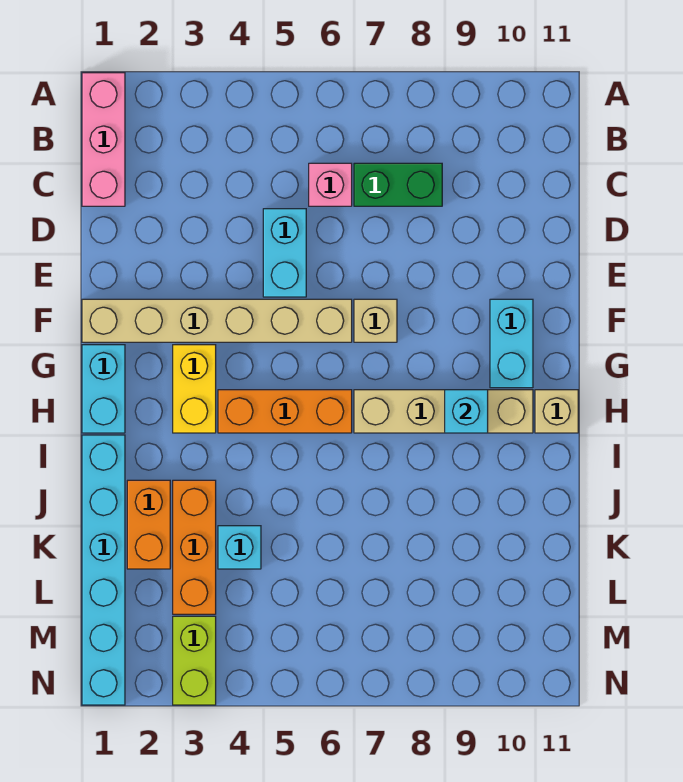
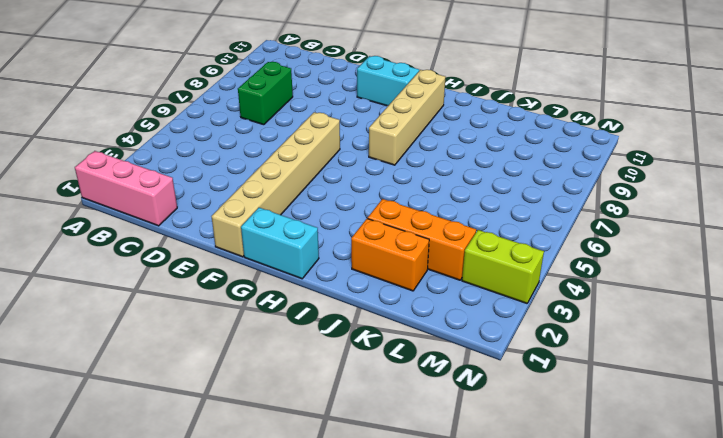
none -> pink brick C6 level 1
none -> cyan brick D5:E5 level 1
none -> tan brick F7 level 1

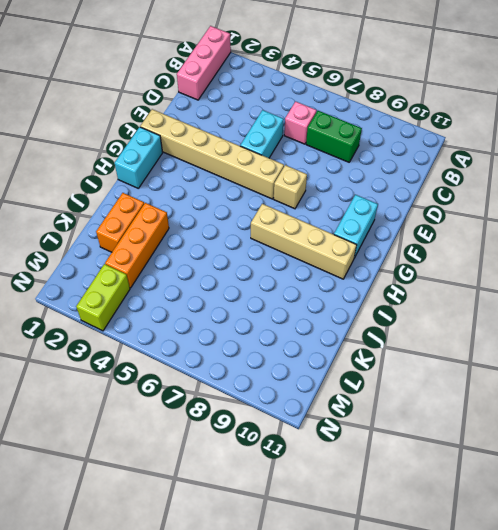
none -> yellow brick G3:H3 level 1
none -> orange brick H4:H6 level 1
none -> tan brick H11 level 1

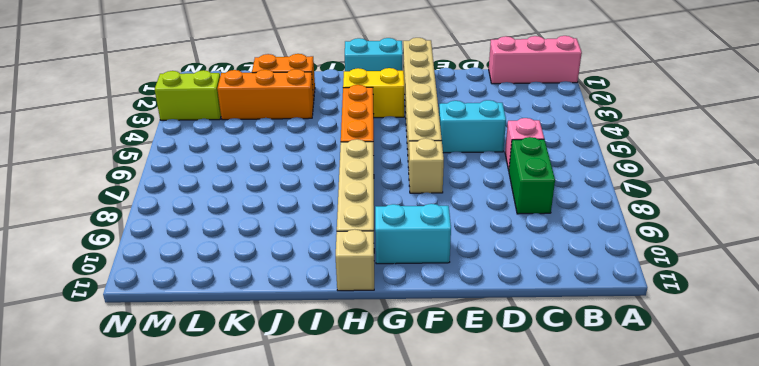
none -> cyan brick I1:N1 level 1
none -> cyan brick K4 level 1
none -> cyan brick H9 level 2

